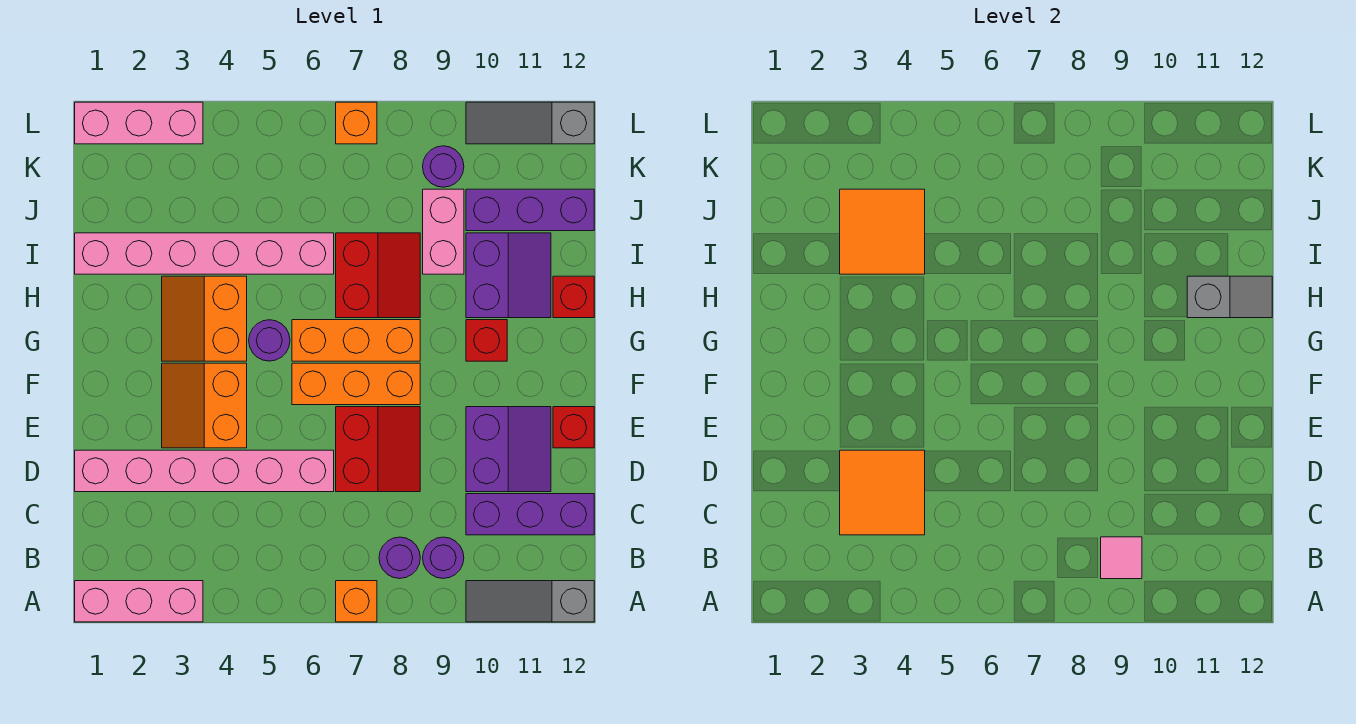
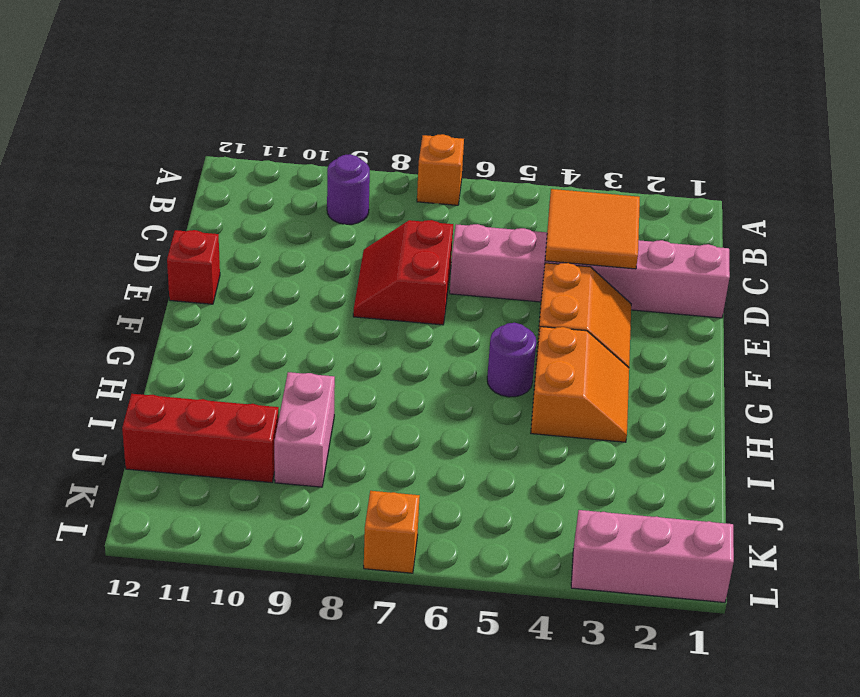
red brick J10:J12 level 1 -> purple brick J10:J12 level 1
none -> pink brick A1:A3 level 1
none -> grey slope A10:A12 level 1 top 12
none -> purple round brick B8 level 1
none -> purple brick C10:C12 level 1

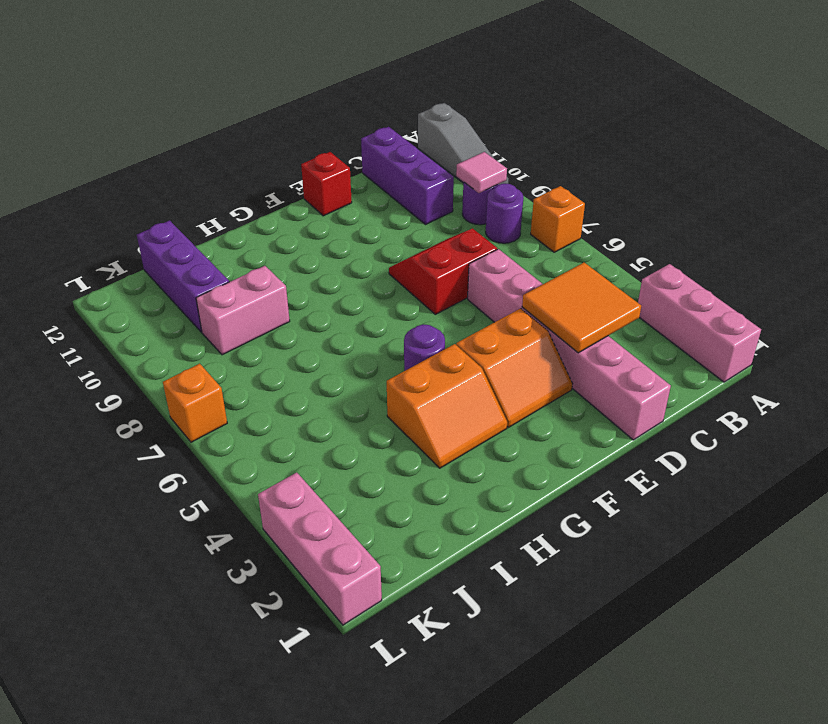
none -> purple slope D10:E11 level 1 top 10
none -> orange brick F6:F8 level 1
none -> orange brick G6:G8 level 1
none -> red brick G10 level 1

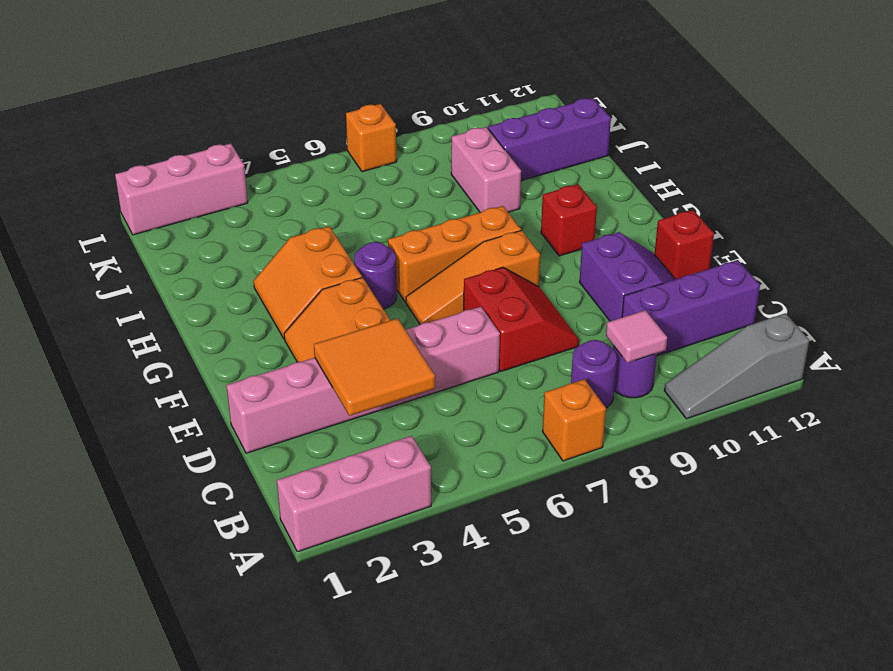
orange slope F6:F8 level 1 top 8 -> orange brick F6:F8 level 1
none -> red slope H7:I8 level 1 top 7
none -> purple slope H10:I11 level 1 top 10
none -> red brick H12 level 1
none -> pink brick I1:I6 level 1

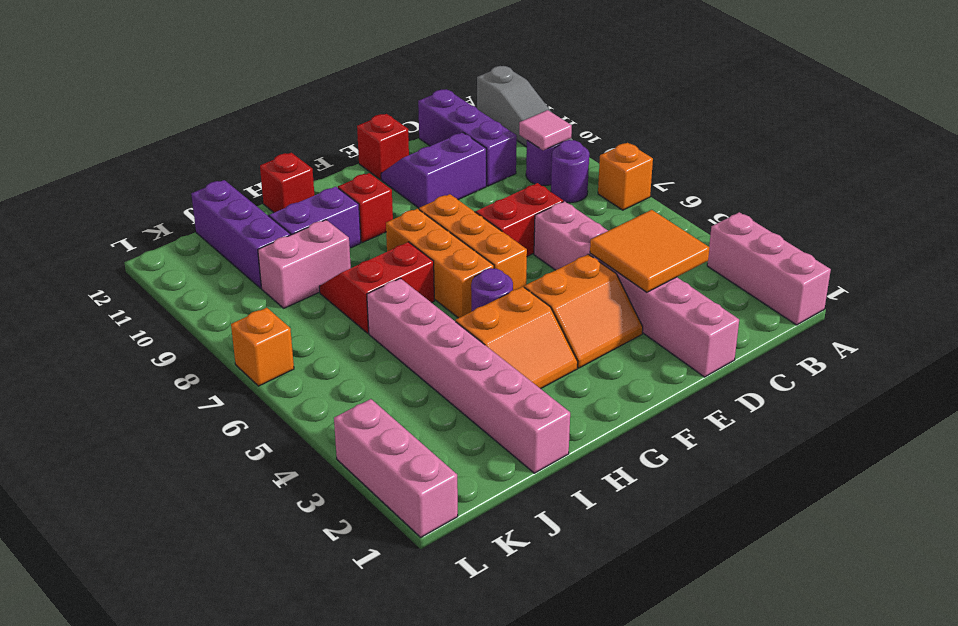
none -> purple round brick K9 level 1
none -> grey slope L10:L12 level 1 top 12
none -> grey slope H11:H12 level 2 top 11
none -> orange tile I3:J4 level 2

